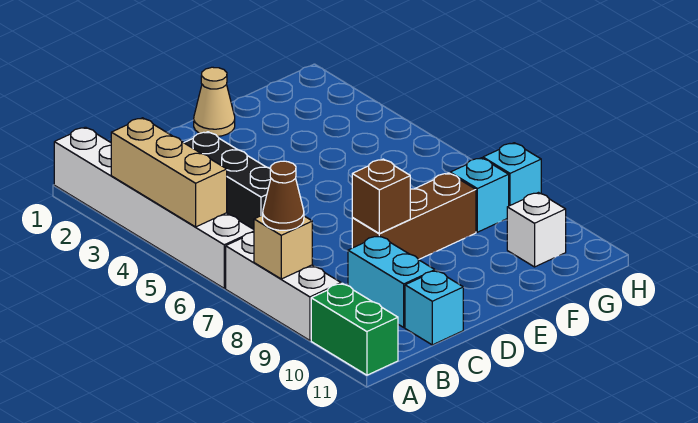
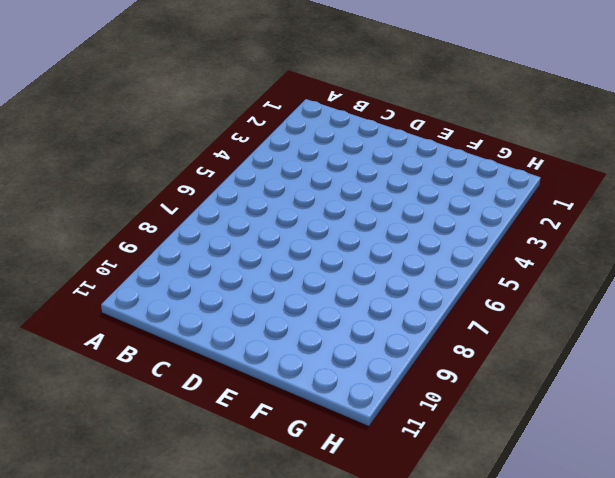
none -> white brick A1:A6 level 1
none -> white brick A7:A9 level 1
none -> green brick A10:A11 level 1

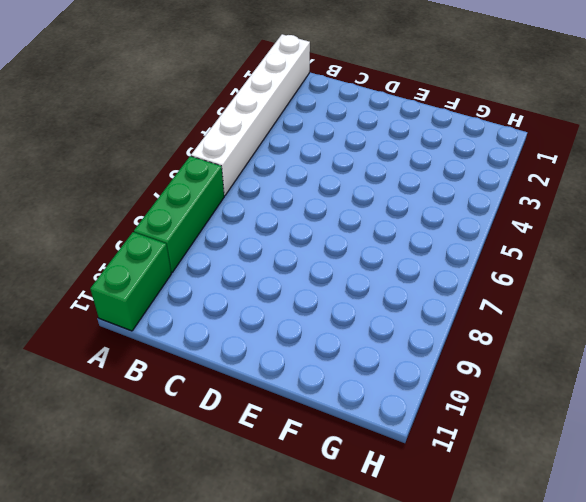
green brick A7:A9 level 1 -> white brick A7:A9 level 1
none -> black brick C3:C5 level 1
none -> cyan brick C9:C10 level 1
none -> cyan brick C11 level 1

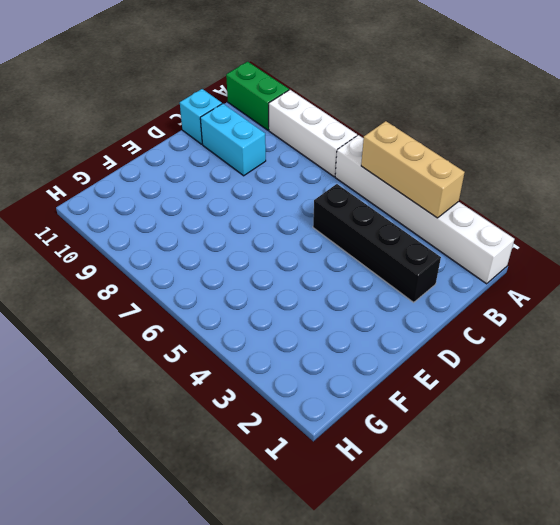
black brick C2:C5 level 1 -> black brick C3:C5 level 1
none -> brown brick D8:F8 level 1
none -> tan cone E1 level 1
none -> cyan brick G8 level 1

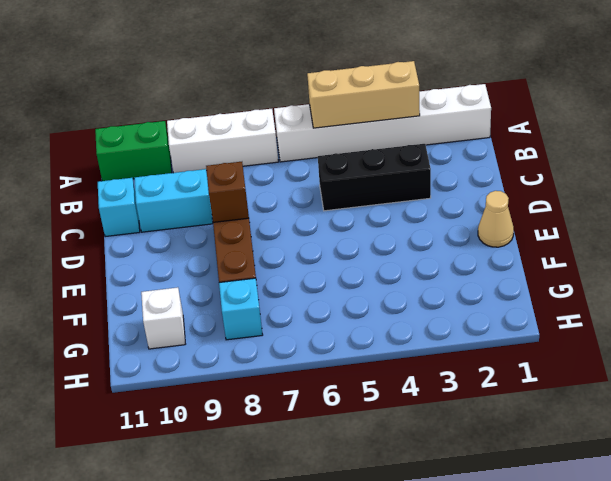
none -> cyan brick H8 level 1
none -> tan brick A8 level 2
none -> brown cone A8 level 3

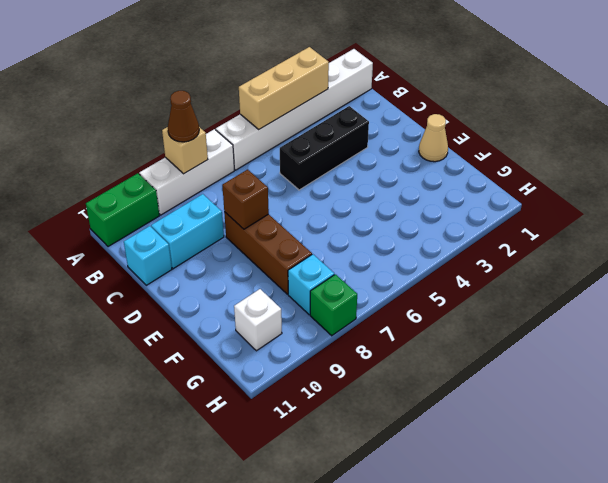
green brick H8 level 1 -> cyan brick H8 level 1

